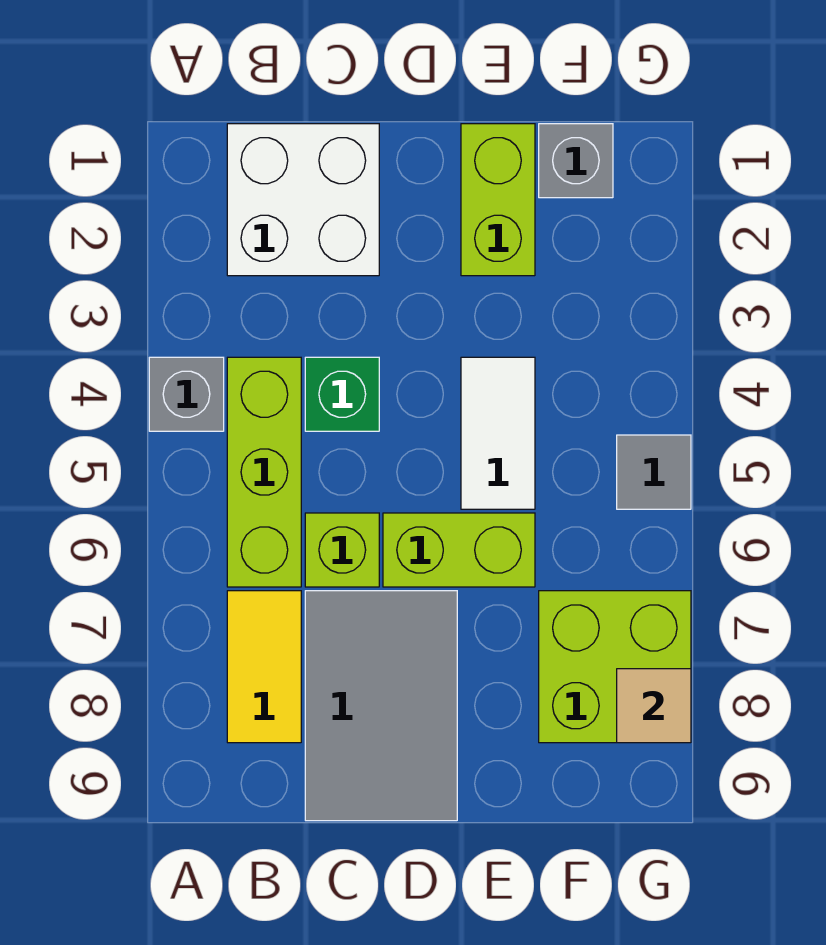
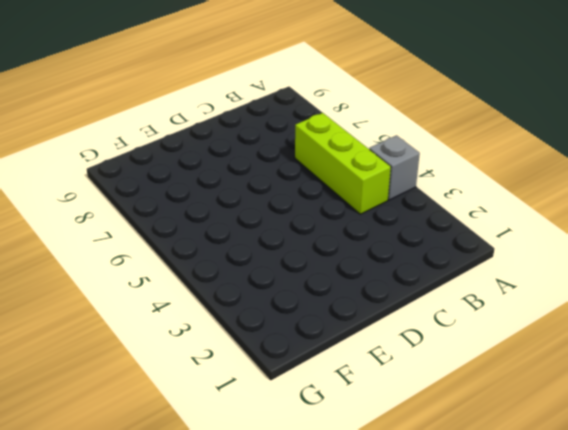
none -> white brick B1:C2 level 1
none -> yellow tile B7:B8 level 1
none -> green brick C4 level 1

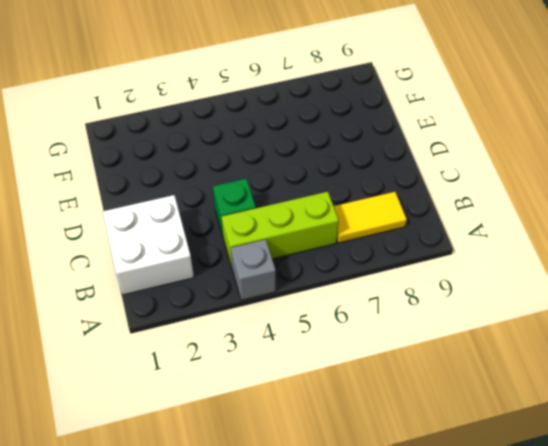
none -> lime brick C6 level 1
none -> grey tile C7:D9 level 1
none -> lime brick D6:E6 level 1

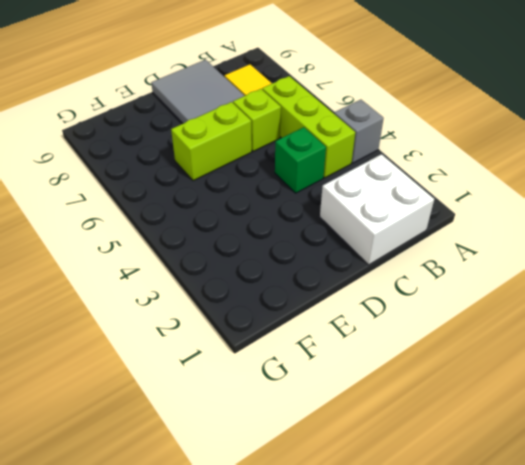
none -> lime brick E1:E2 level 1
none -> white tile E4:E5 level 1
none -> grey brick F1 level 1

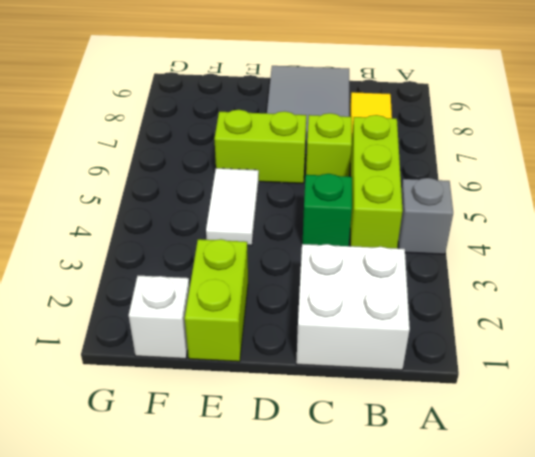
white brick F1 level 1 -> grey brick F1 level 1
none -> lime brick F7:G8 level 1
none -> grey tile G5 level 1
none -> tan tile G8 level 2

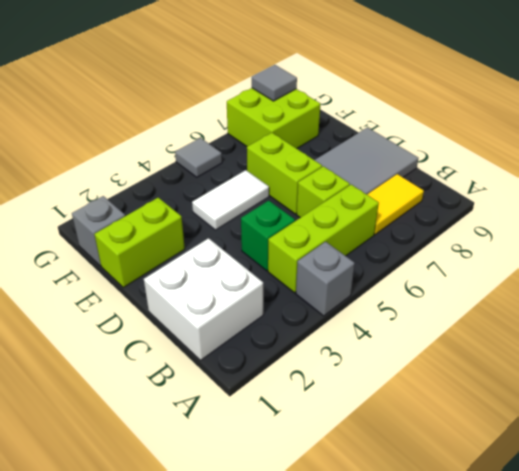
grey tile G8 level 2 -> tan tile G8 level 2

